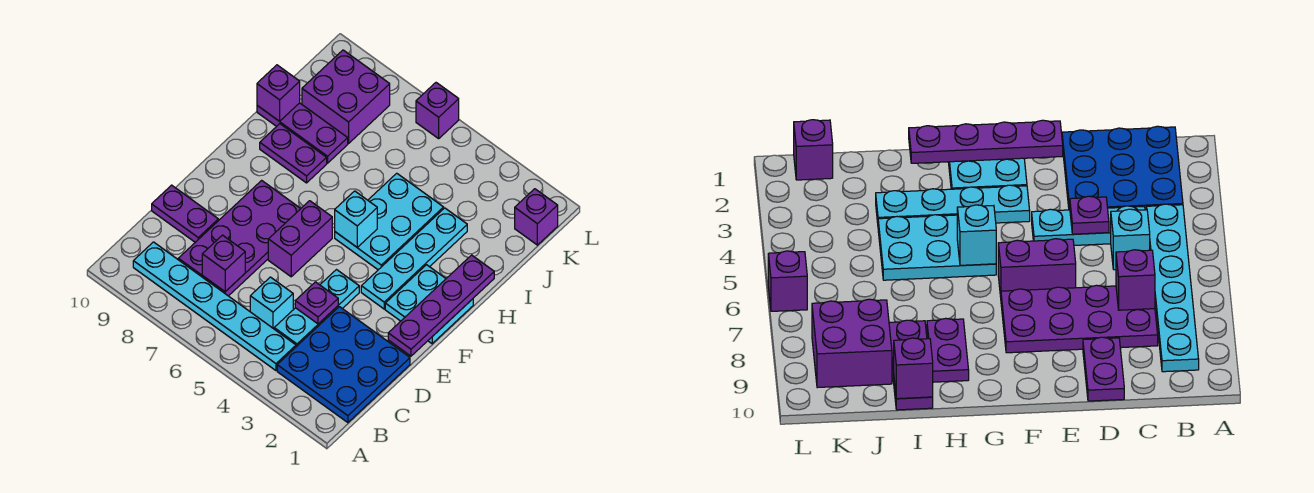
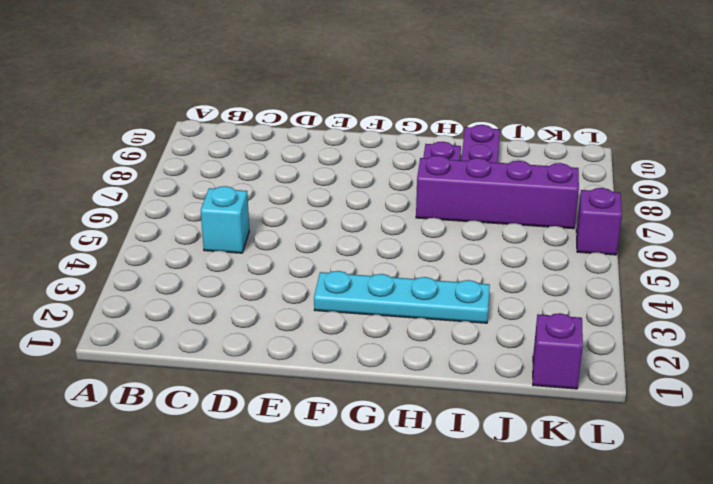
purple brick H7:K7 level 1 -> none
none -> blue plate B1:D3 level 1
none -> cyan plate B4:B9 level 1
none -> cyan plate C4:E4 level 1

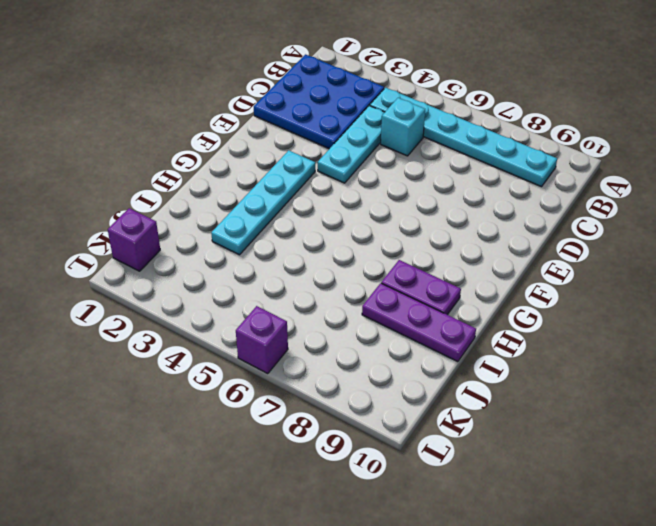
none -> purple plate C7:F8 level 1
none -> purple plate D9:D10 level 1
none -> purple brick E6:F6 level 1

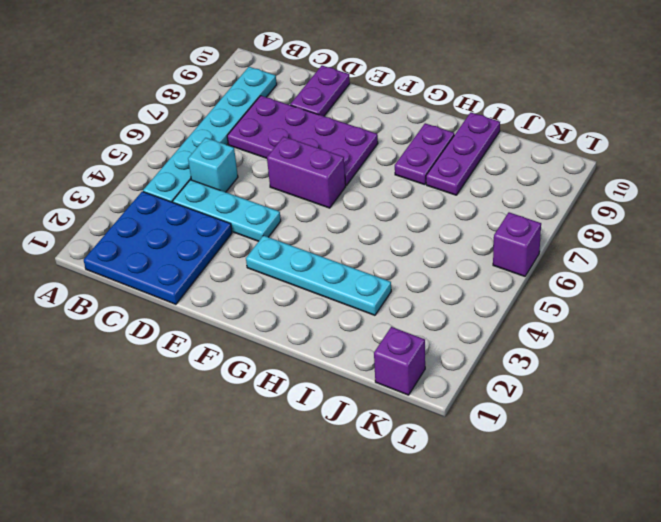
none -> cyan plate F1:G2 level 1
none -> cyan plate G4:I5 level 1
none -> purple brick J8:K9 level 1

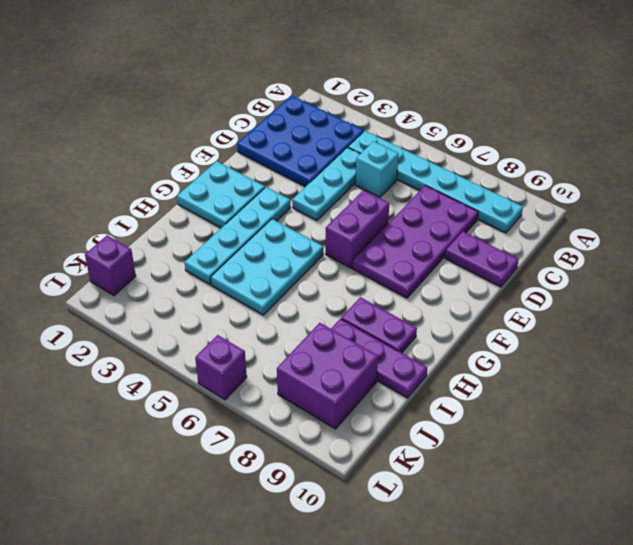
none -> purple brick C7 level 2
none -> purple plate D4 level 2
none -> purple plate E1:H1 level 2

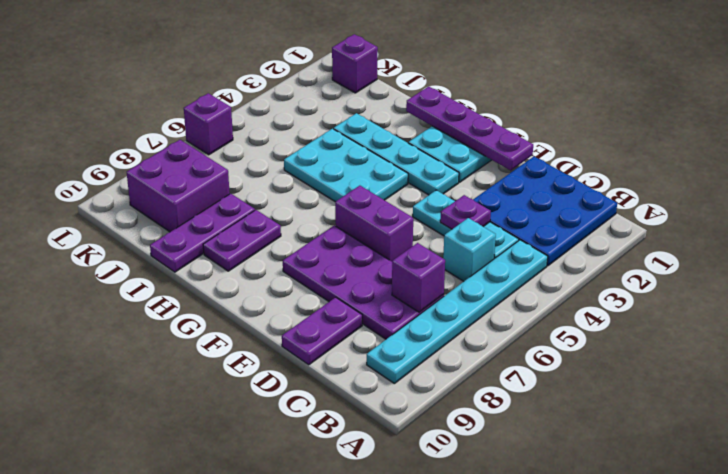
none -> cyan brick G5 level 2
none -> purple brick I10 level 2

